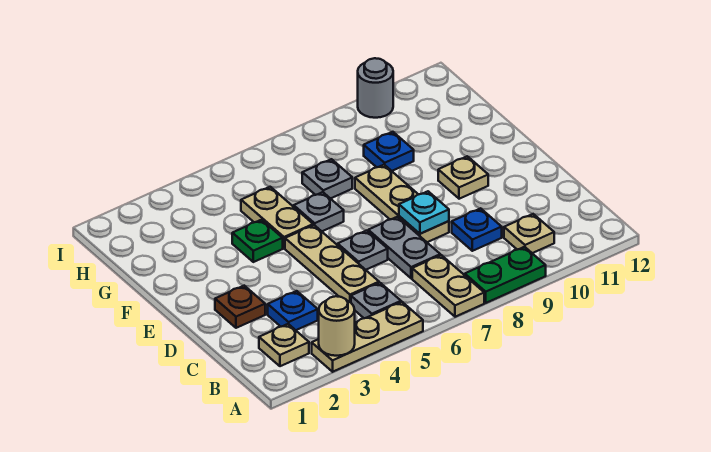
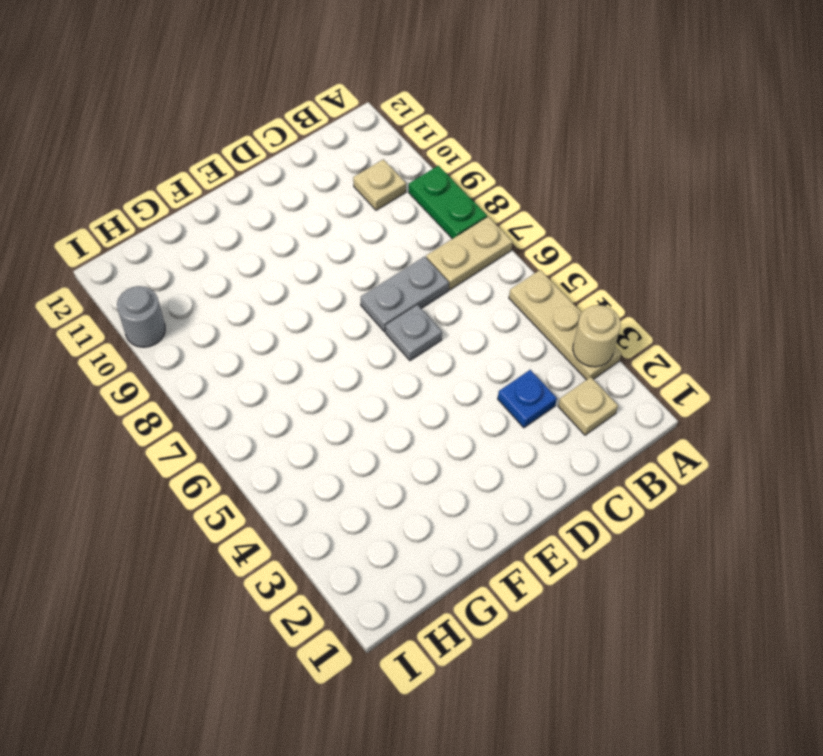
none -> grey plate B5 level 1
none -> tan plate C5:E5 level 1
none -> blue plate C9 level 1

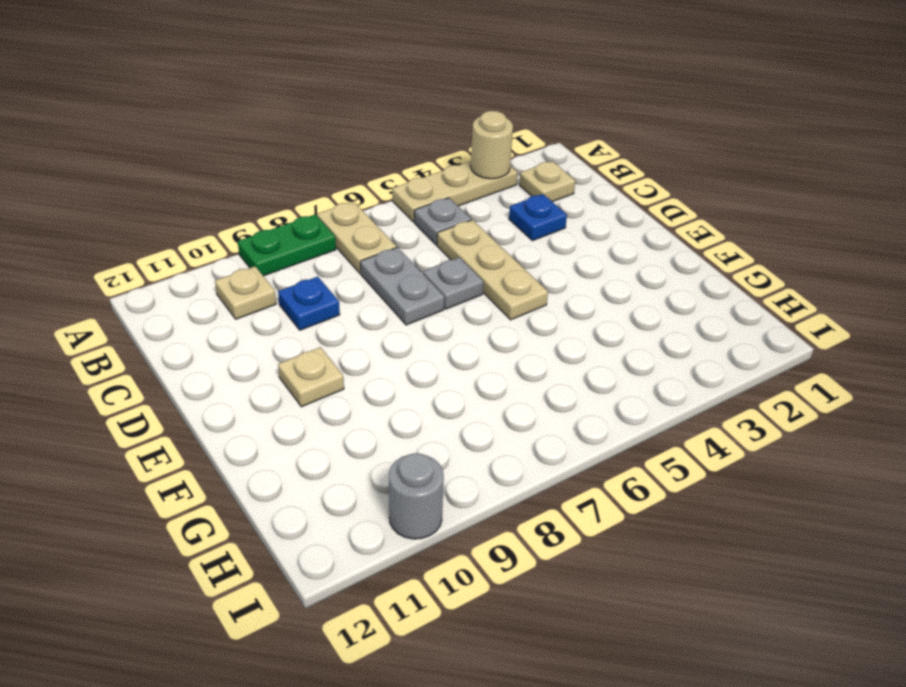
none -> brown plate D2 level 1
none -> tan plate D8:F8 level 1
none -> green plate F4 level 1

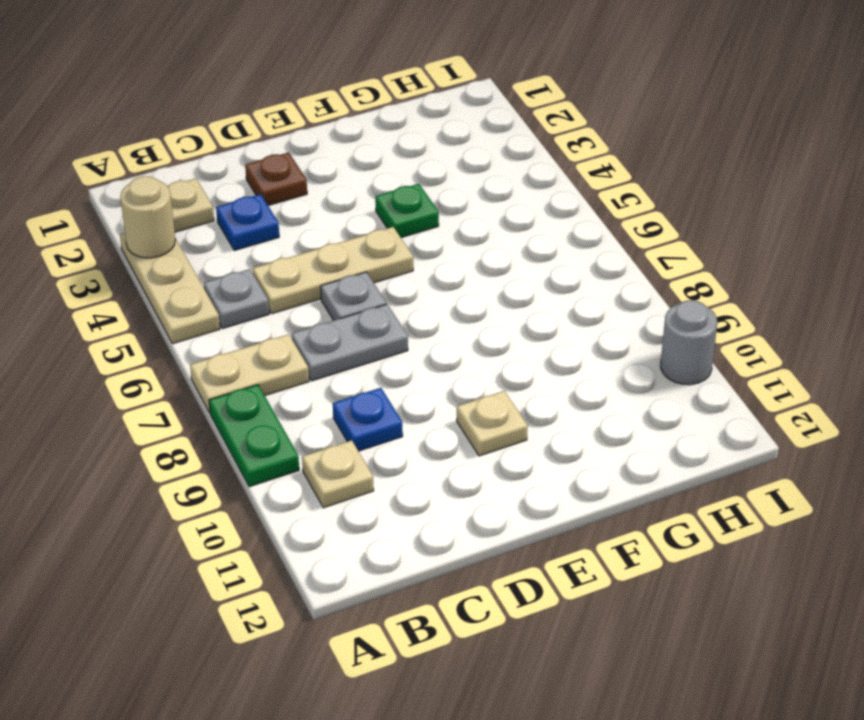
none -> tan plate D8:F8 level 1
none -> tan plate F5:G5 level 1
none -> grey plate F6 level 1

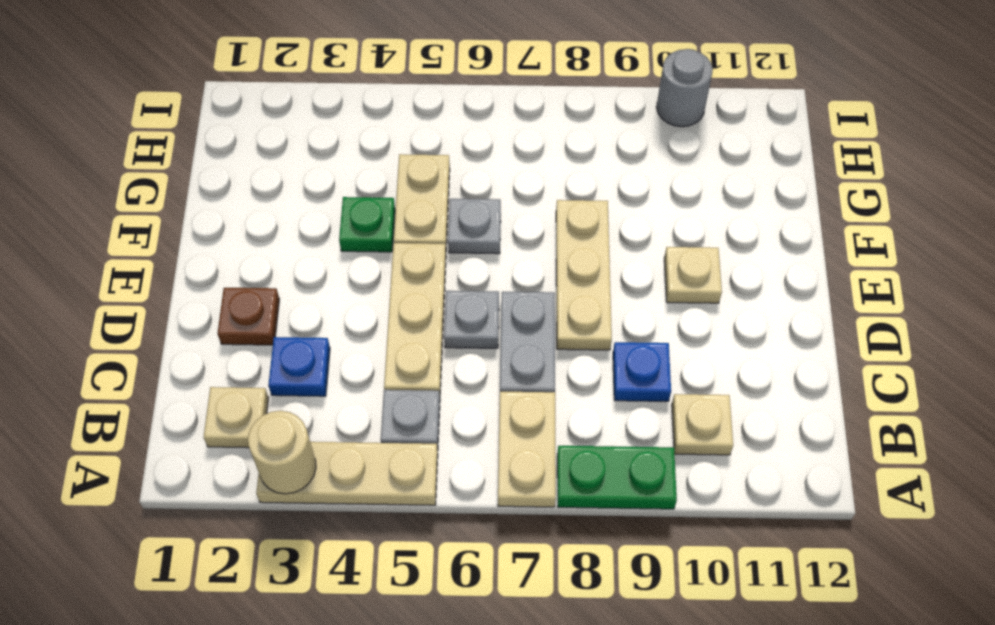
none -> grey plate G7 level 1
none -> blue plate G9 level 1
none -> cyan plate D8 level 2

